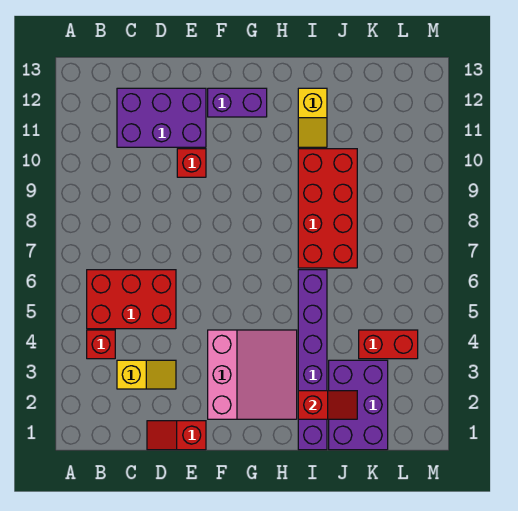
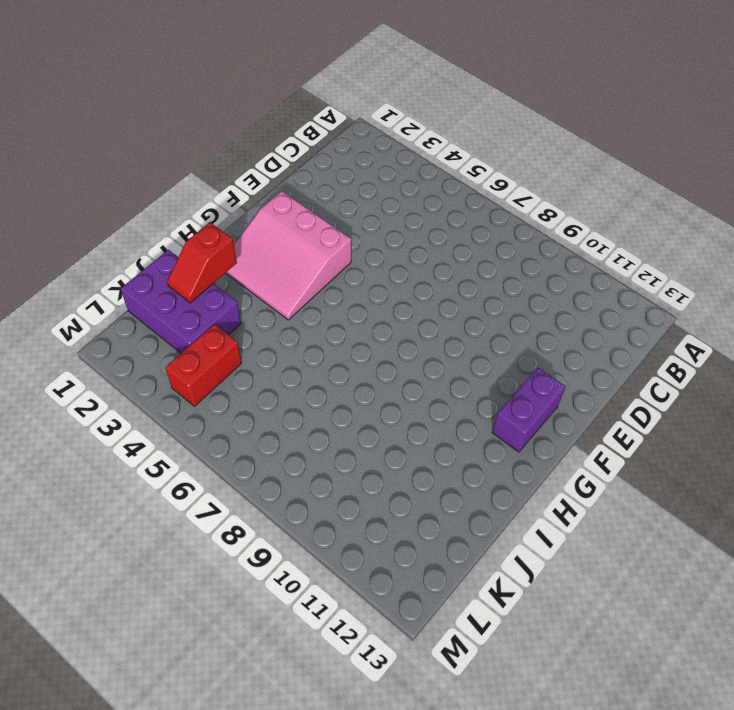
none -> red brick B4 level 1
none -> red brick B5:D6 level 1
none -> yellow slope C3:D3 level 1 top C

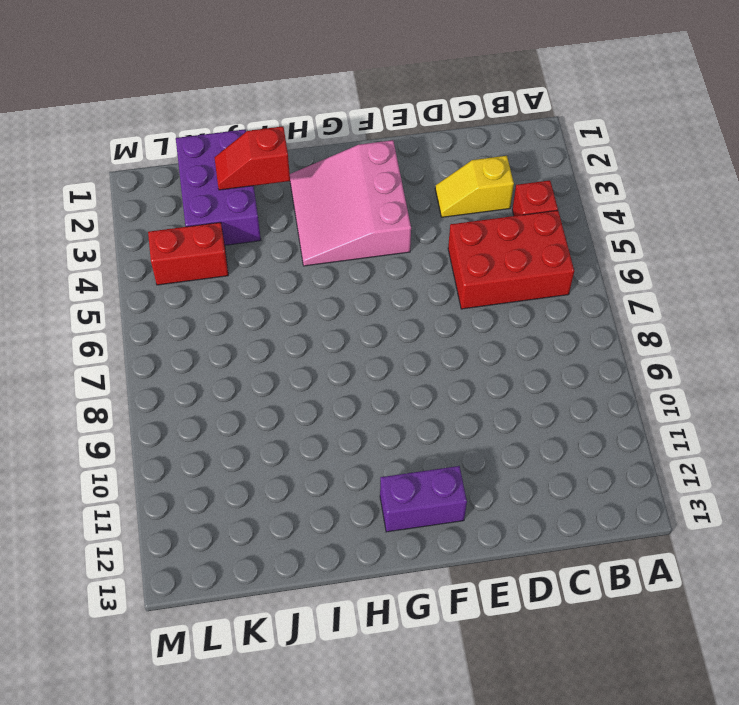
none -> purple brick C11:E12 level 1
none -> red slope D1:E1 level 1 top E
none -> red brick E10 level 1

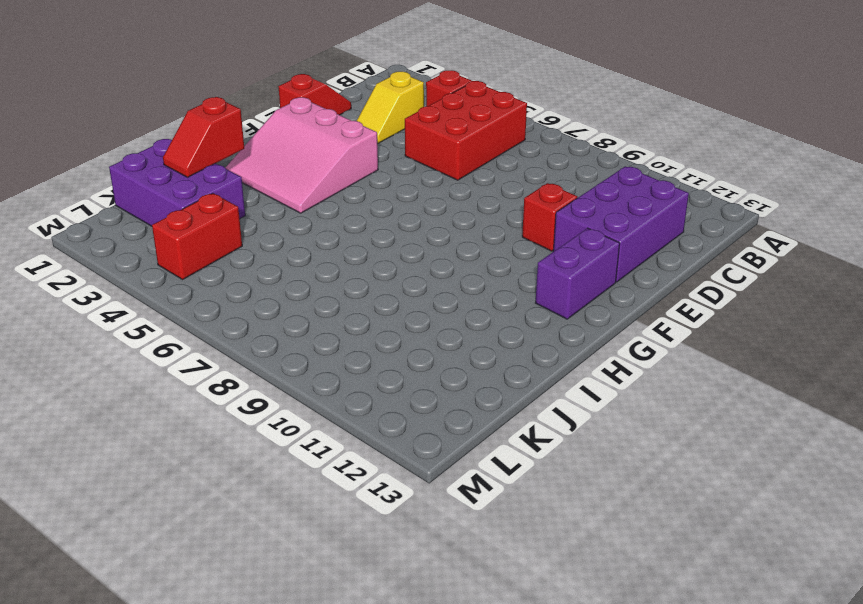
none -> purple brick I1:I6 level 1
none -> red brick I7:J10 level 1
none -> yellow slope I11:I12 level 1 top 12

